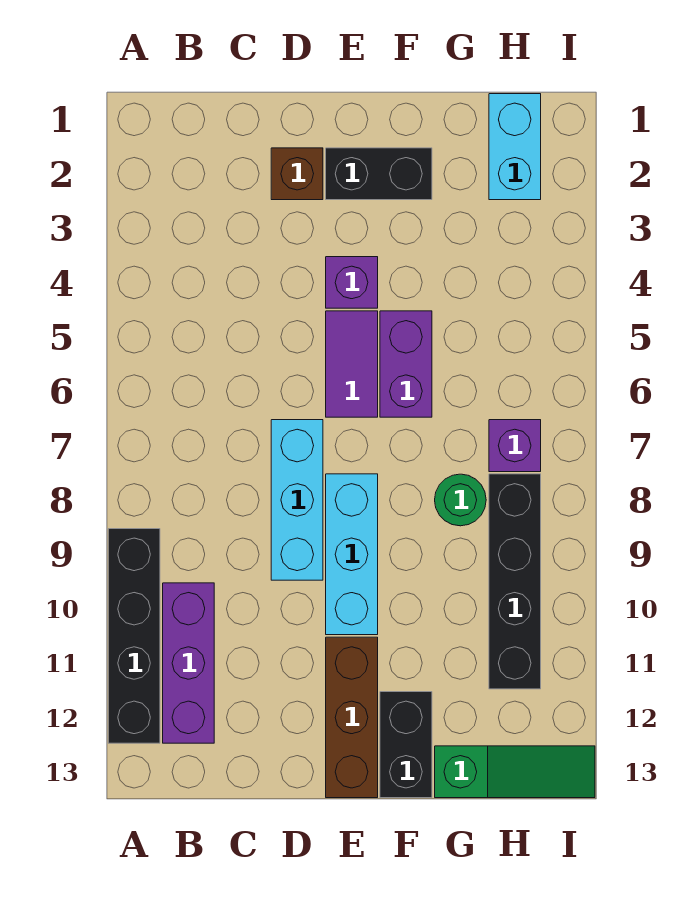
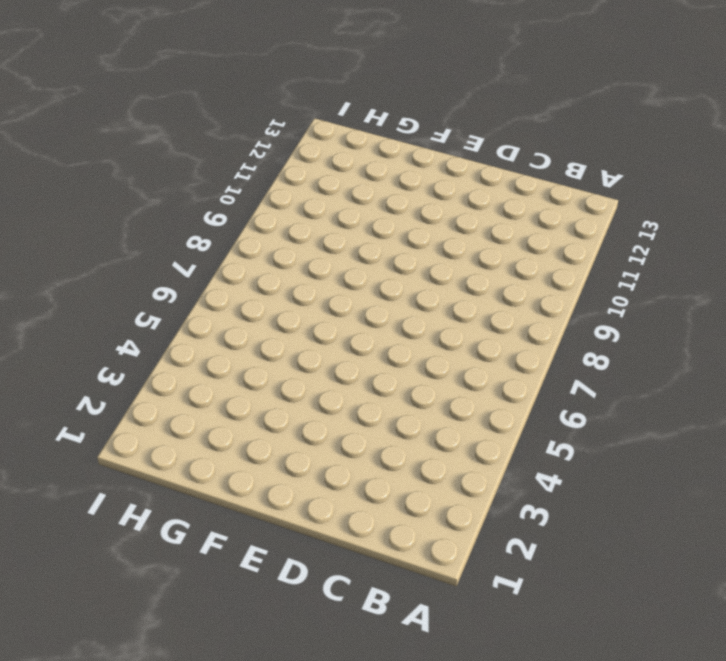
none -> black brick A9:A12 level 1
none -> purple brick B10:B12 level 1
none -> brown brick D2 level 1

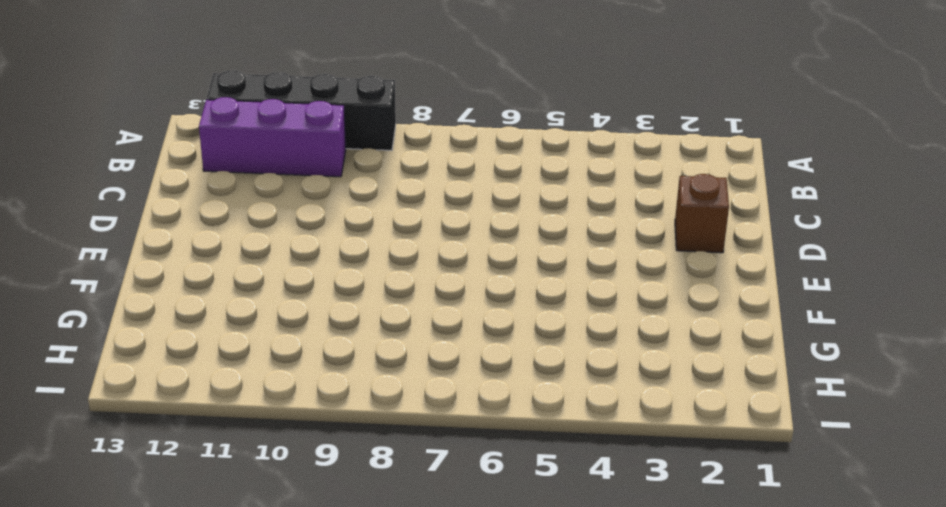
none -> cyan brick D7:D9 level 1
none -> black brick E2:F2 level 1
none -> purple brick E4 level 1

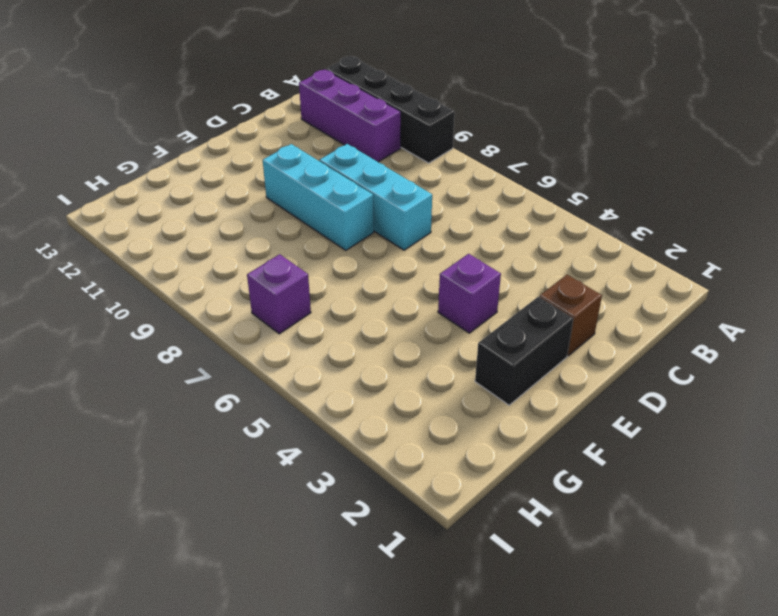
none -> purple tile E5:E6 level 1
none -> brown brick E11:E13 level 1
none -> purple brick F5:F6 level 1

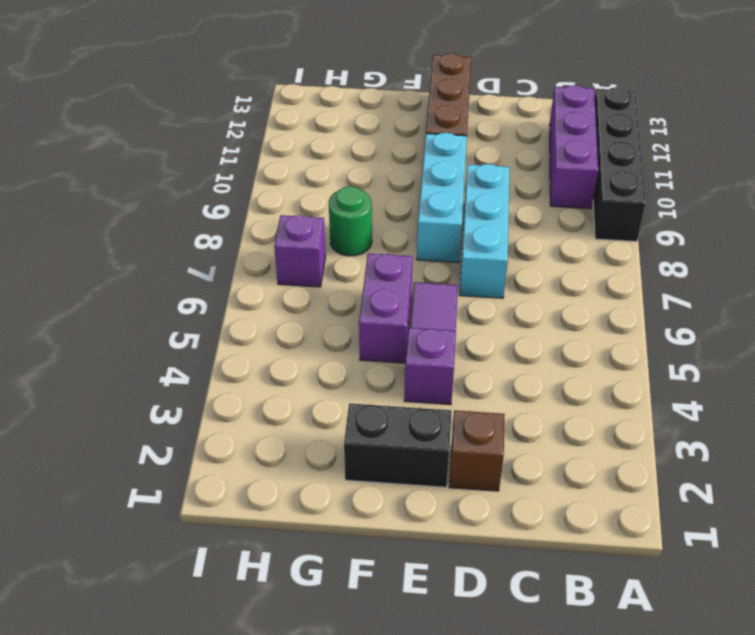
none -> black brick F12:F13 level 1
none -> green slope G13:I13 level 1 top G
none -> cyan brick H1:H2 level 1

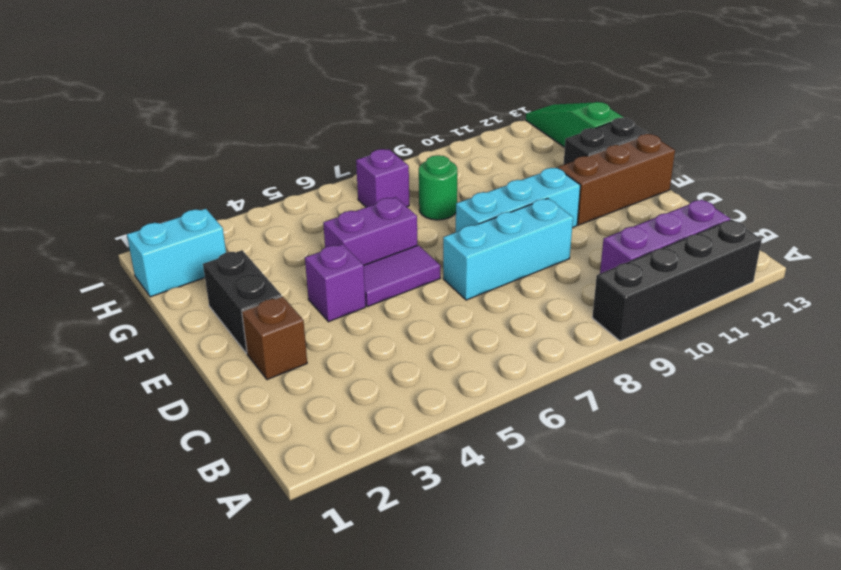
none -> black brick H8:H11 level 1

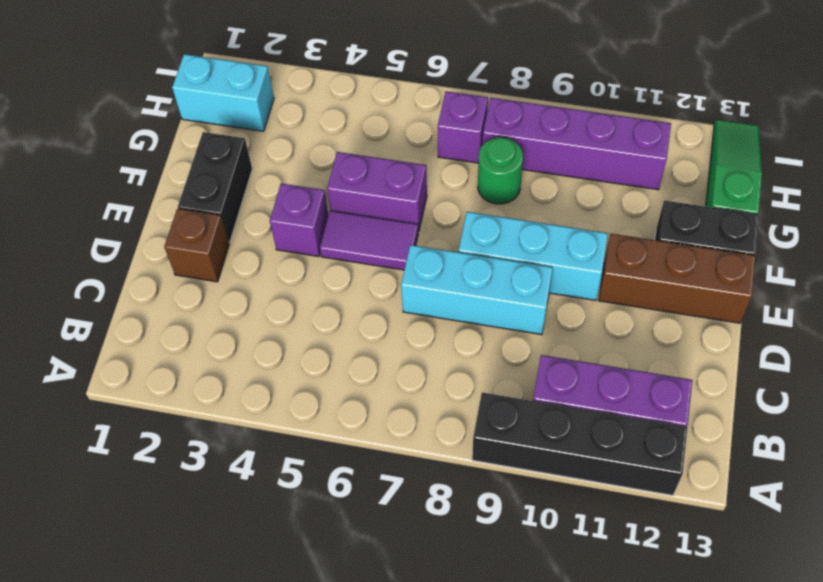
purple brick H8:H11 level 1 -> black brick H8:H11 level 1

